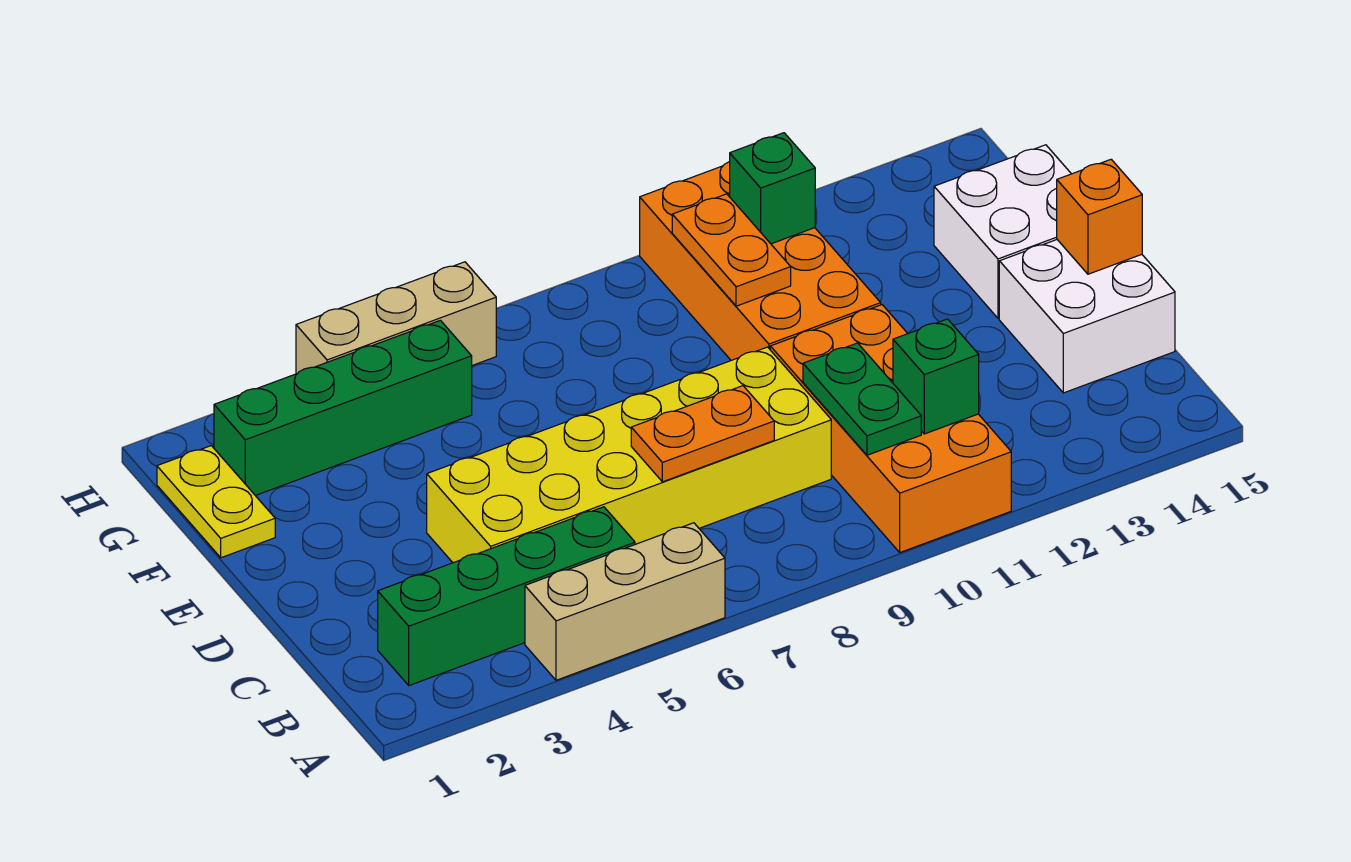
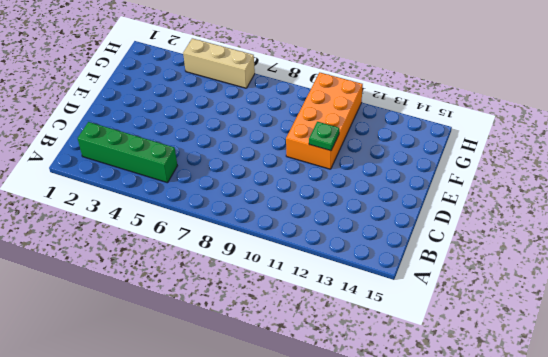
green plate E11 level 2 -> none
none -> tan brick A4:A6 level 1
none -> orange brick A10:D11 level 1
none -> yellow brick C4:D9 level 1

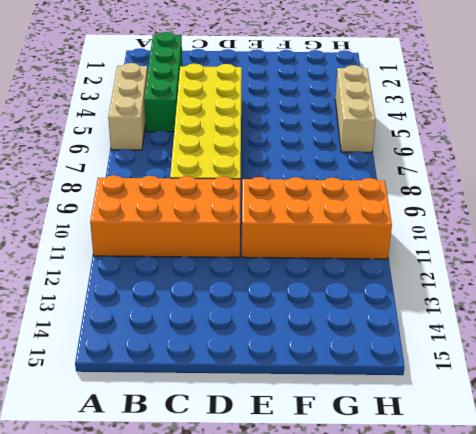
none -> white brick C14:D15 level 1
none -> white brick E14:F15 level 1
none -> yellow plate F1:G1 level 1

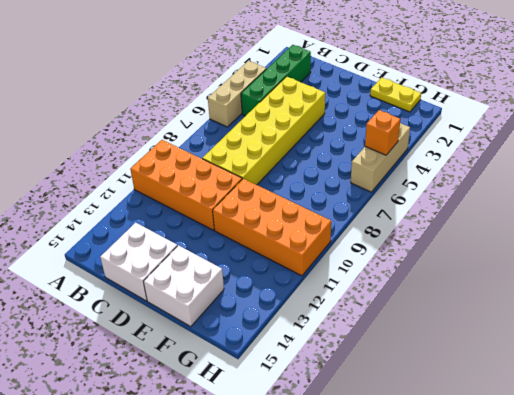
orange brick H5 level 2 -> orange brick D15 level 2
none -> green brick G2:G5 level 1
none -> green plate B10:C10 level 2
none -> green brick B11 level 2

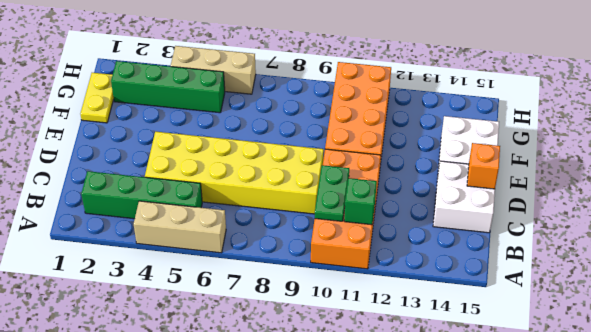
none -> orange plate C7:C8 level 2
none -> orange plate F10:G10 level 2
none -> green brick G11 level 2

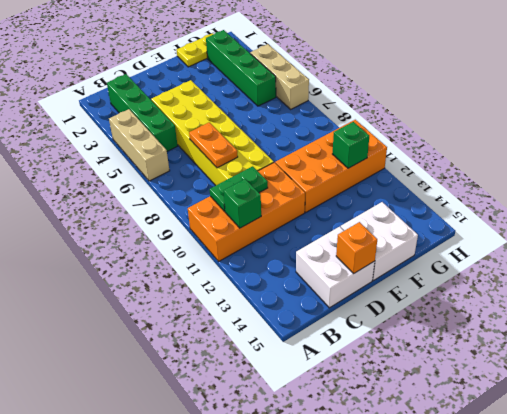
none -> orange plate F10:G10 level 2

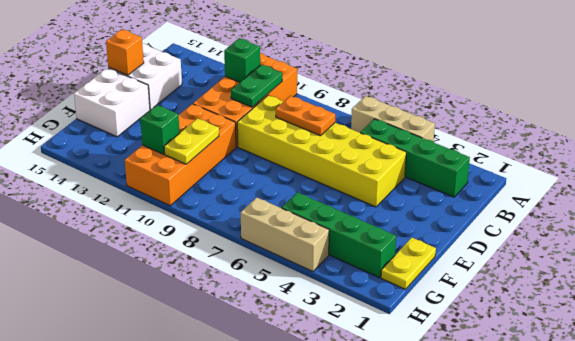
yellow plate F10:G10 level 2 -> orange plate F10:G10 level 2

